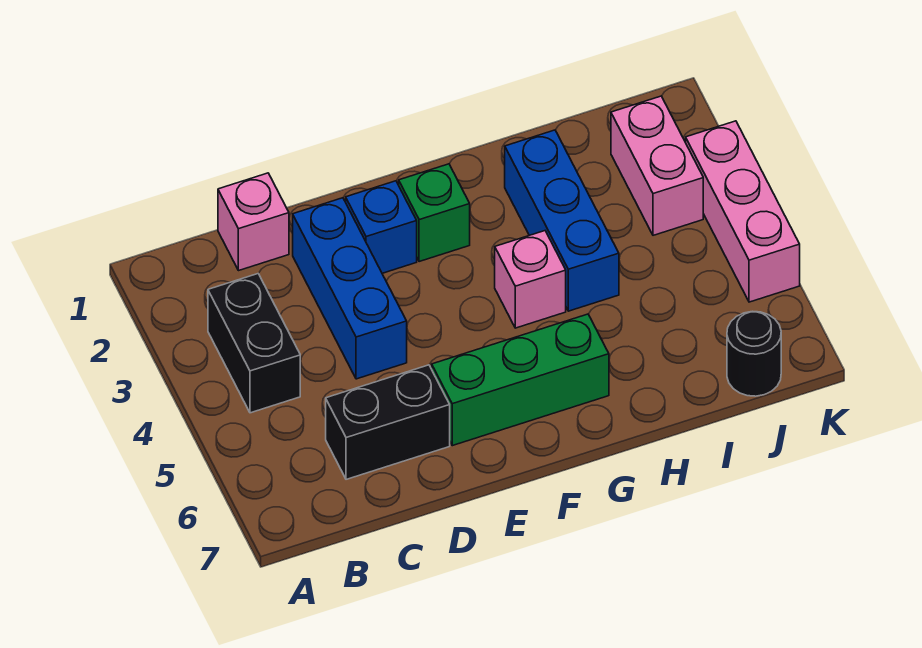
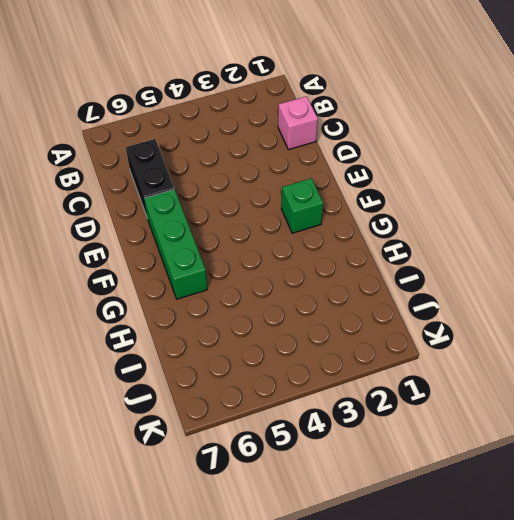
none -> black brick B3:B4 level 1
none -> blue brick D2:D4 level 1
none -> blue brick E2 level 1

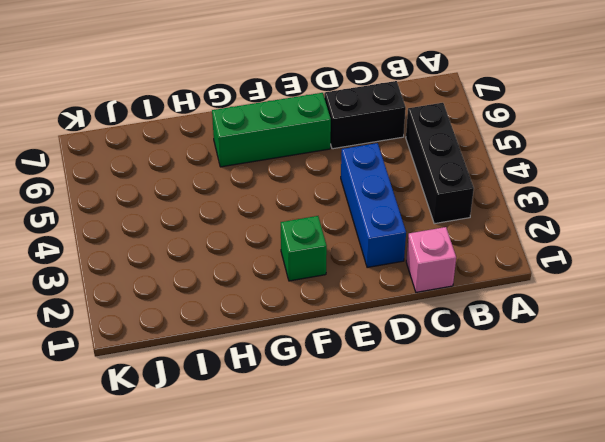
black brick B3:B5 level 1 -> black brick B3:B4 level 1
none -> blue brick E2 level 1
none -> pink brick G4 level 1
none -> blue brick H2:H4 level 1

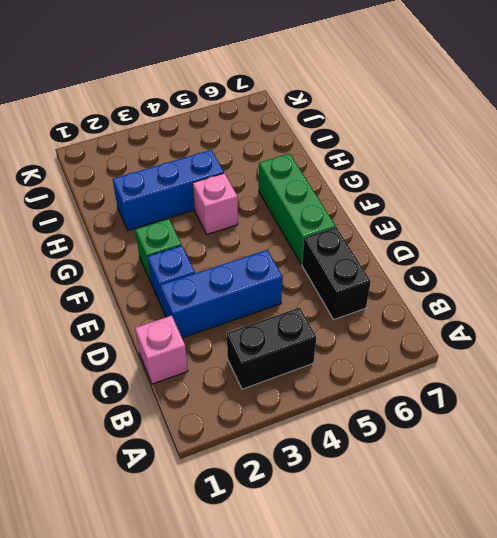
none -> pink brick J2:J3 level 1
none -> black round brick J7 level 1
none -> pink brick K3:K5 level 1

